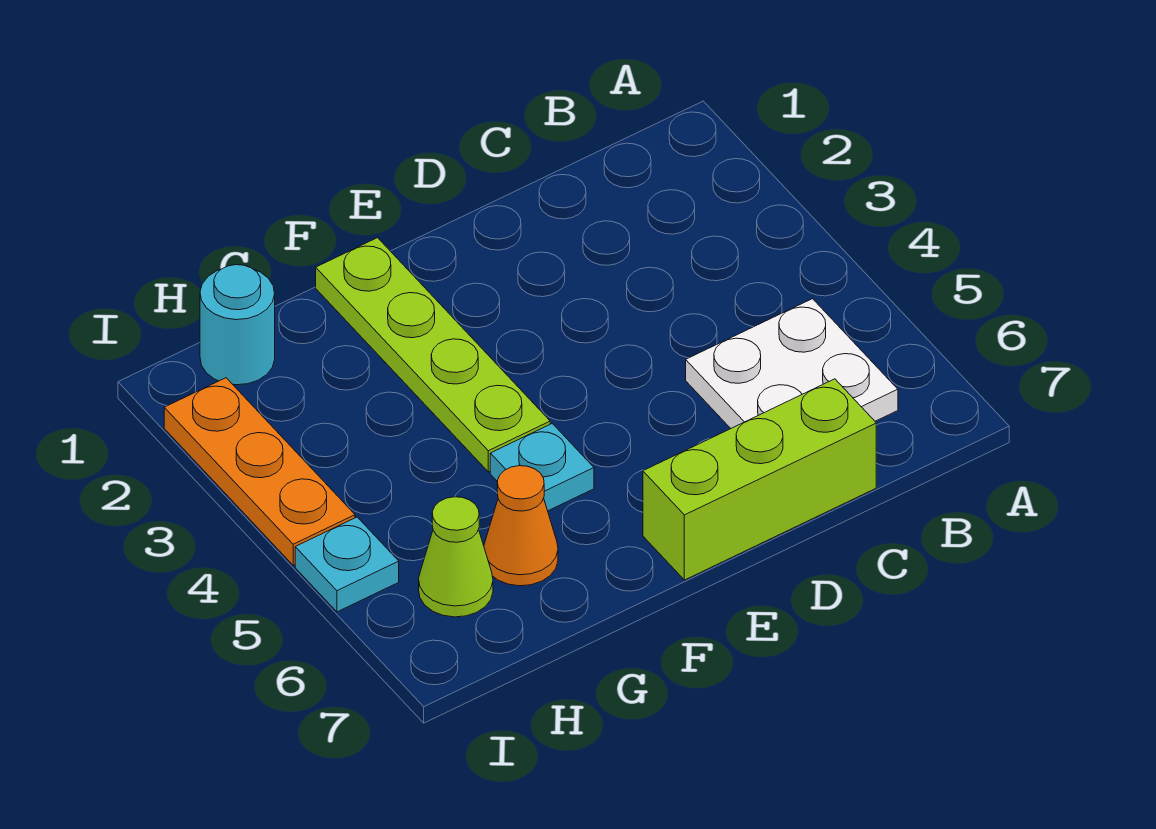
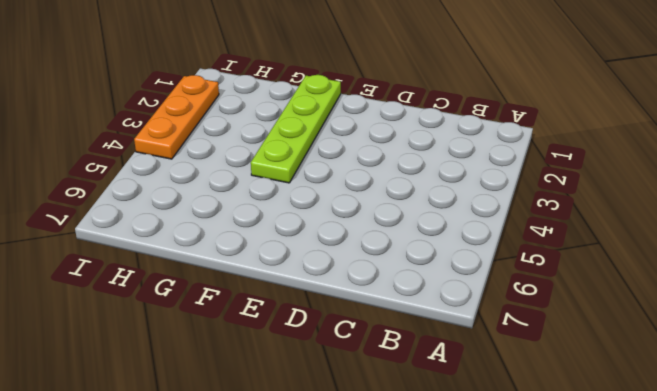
none -> white plate B5:C6 level 1
none -> lime brick C7:E7 level 1

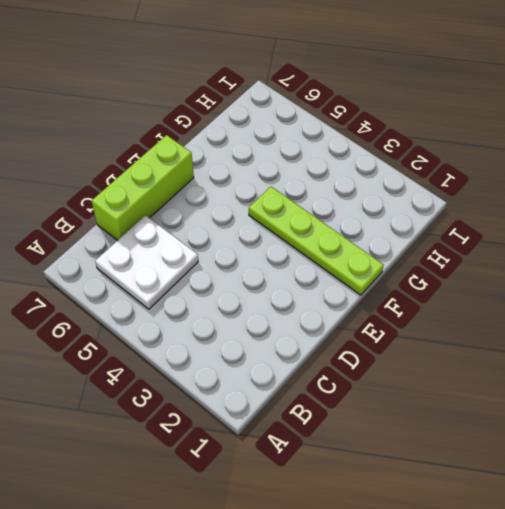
none -> cyan plate F5 level 1
none -> orange cone G6 level 1

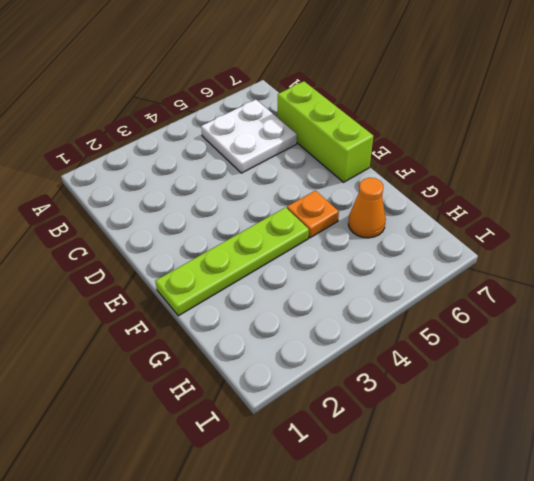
orange plate F5 level 1 -> cyan plate F5 level 1
none -> cyan round brick H1 level 1
none -> lime cone H6 level 1

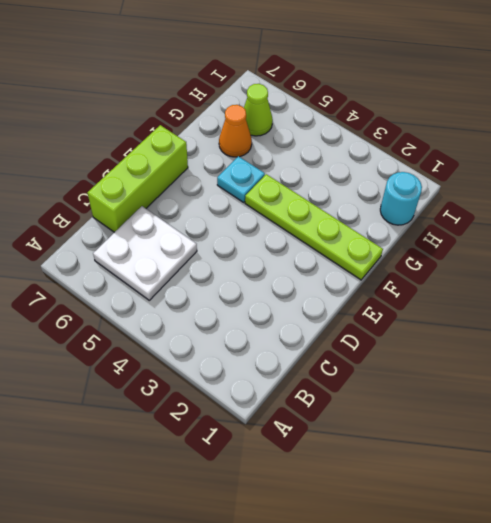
none -> orange plate I2:I4 level 1
none -> cyan plate I5 level 1

